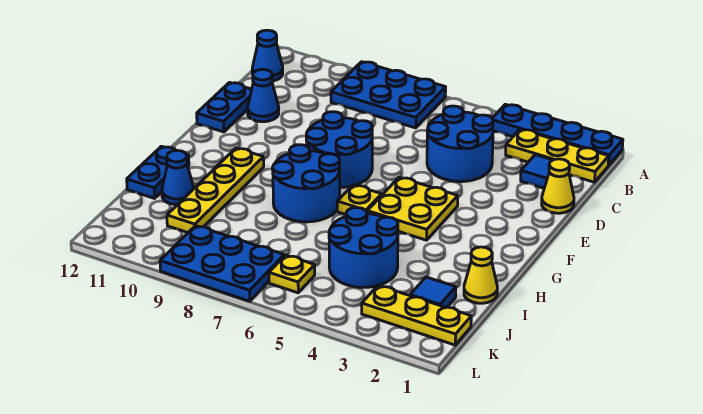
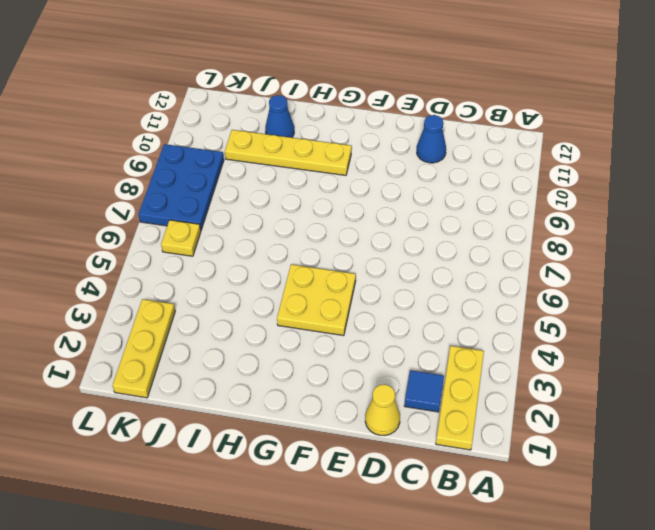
none -> blue plate A1:A4 level 1
none -> blue plate A7:B9 level 1
none -> blue cone B12 level 1

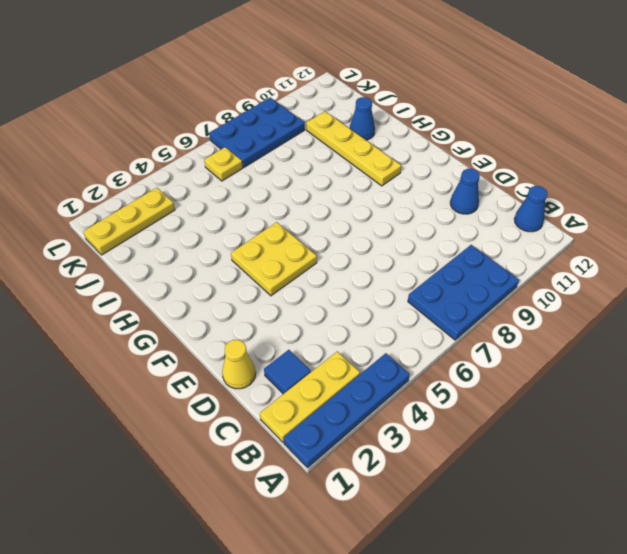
none -> blue round brick C4:D5 level 1
none -> blue plate D12:E12 level 1
none -> blue round brick E7:F8 level 1

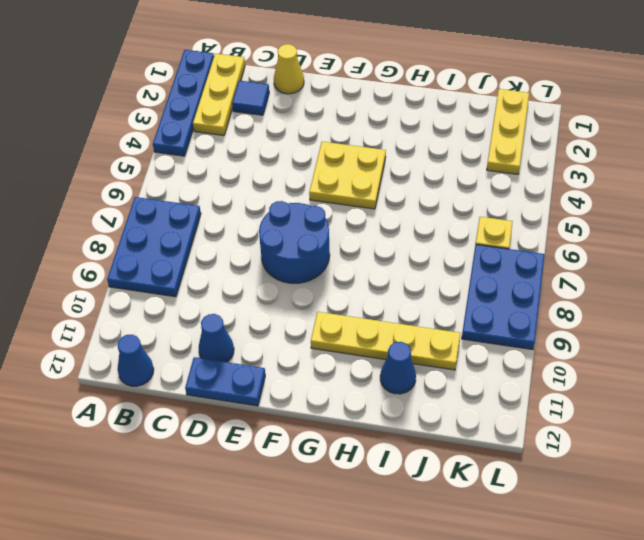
none -> blue round brick C4:D5 level 1
none -> yellow plate G6 level 1
none -> blue round brick G7:H8 level 1

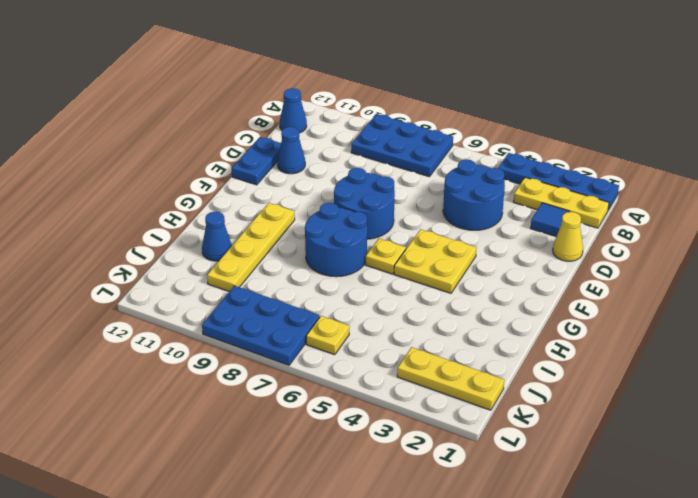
none -> blue plate H12:I12 level 1
none -> yellow cone I1 level 1
none -> blue round brick I4:J5 level 1

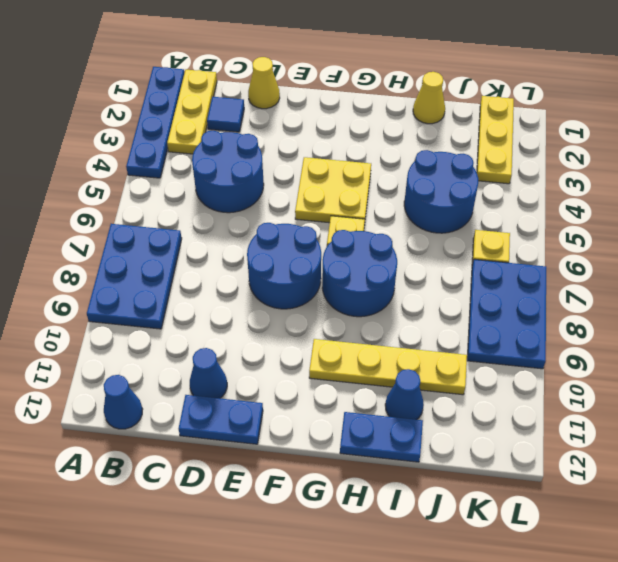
none -> blue tile J2 level 1

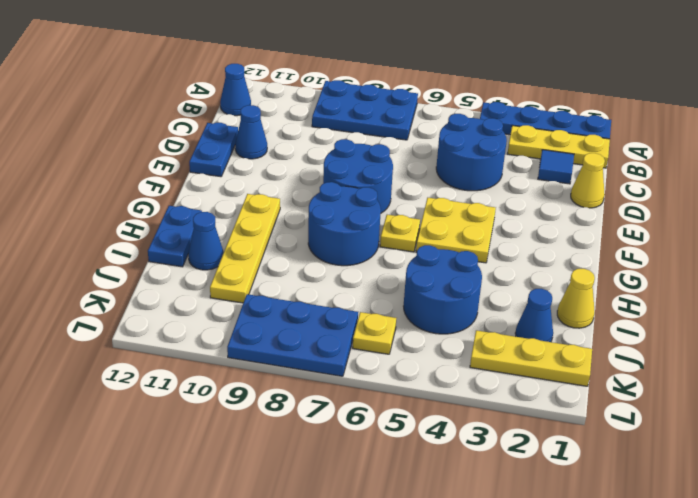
blue cone J2 level 1 -> blue tile J2 level 1

